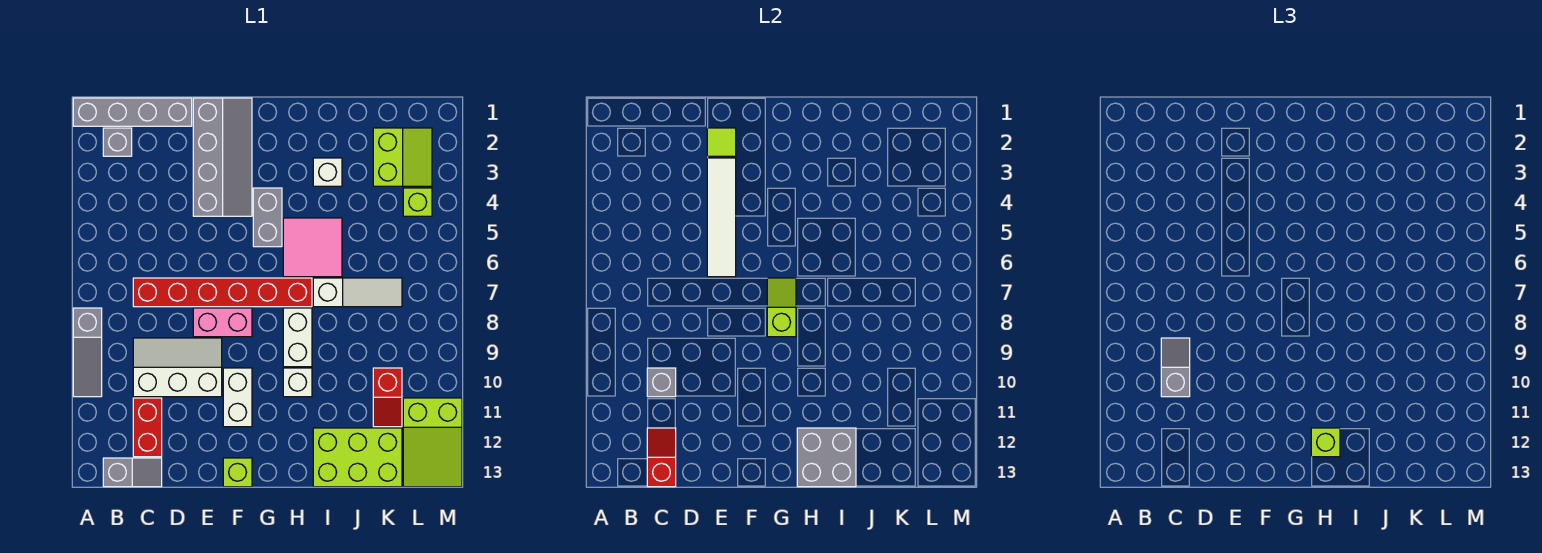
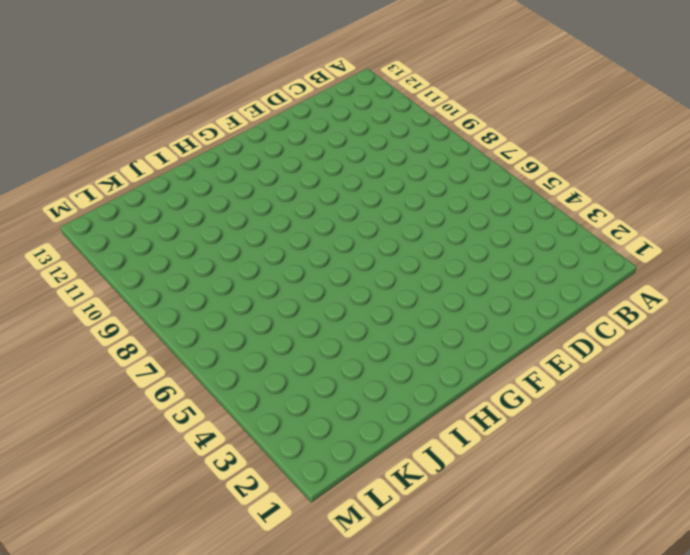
none -> grey brick A1:D1 level 1
none -> grey slope A8:A10 level 1 top 8
none -> grey brick B2 level 1
none -> grey slope B13:C13 level 1 top B

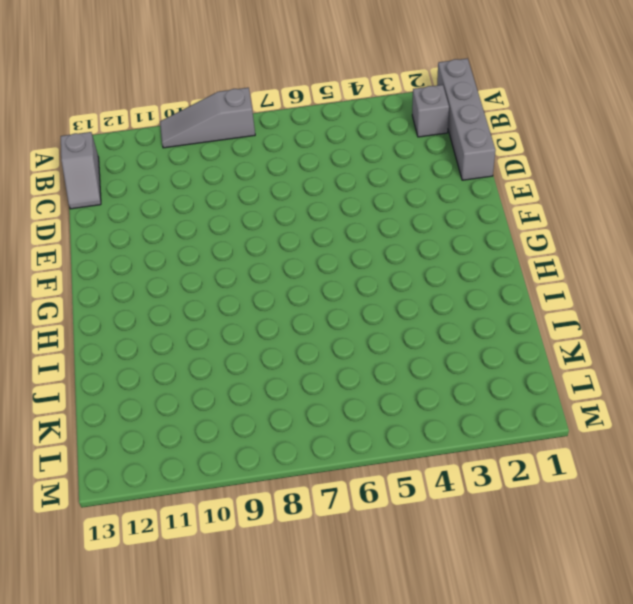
none -> red brick C7:H7 level 1
none -> white slope C9:E10 level 1 top 10
none -> red brick C11:C12 level 1
none -> grey slope E1:F4 level 1 top E

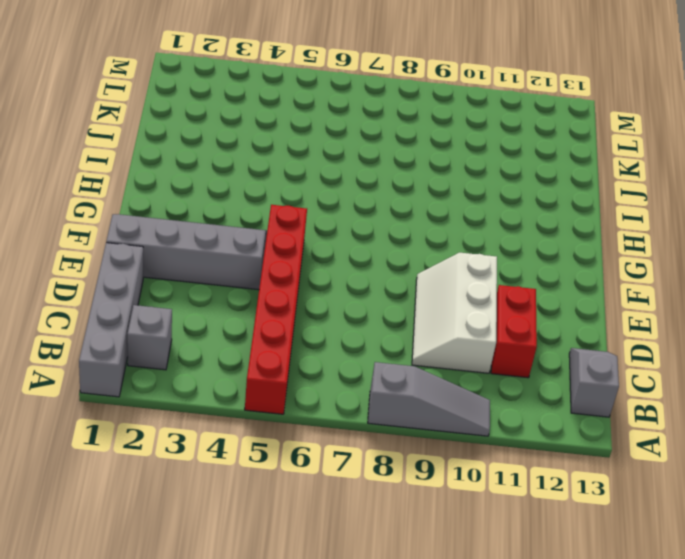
red brick A5:F5 level 1 -> red brick C7:H7 level 1
red brick C11:D11 level 1 -> red brick C11:C12 level 1
none -> pink brick E8:F8 level 1
none -> white brick F10:F11 level 1
none -> lime brick F13 level 1
none -> grey brick G4:G5 level 1

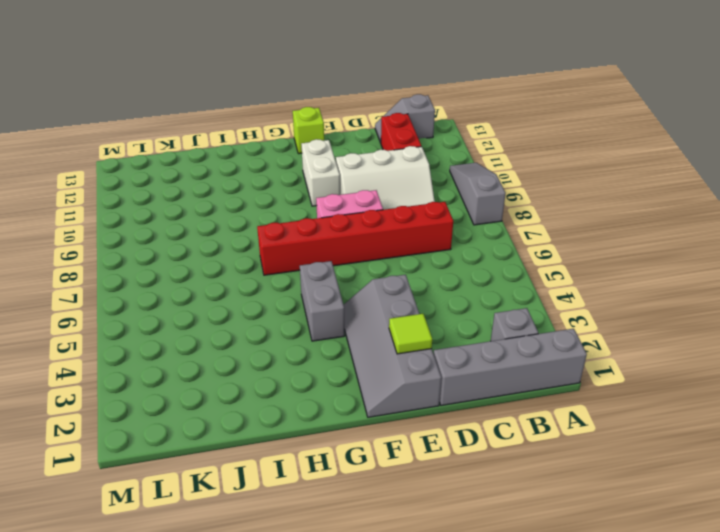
none -> pink tile H5:I6 level 1
none -> white brick H8:H9 level 1
none -> white brick H10 level 1
none -> white brick I3 level 1

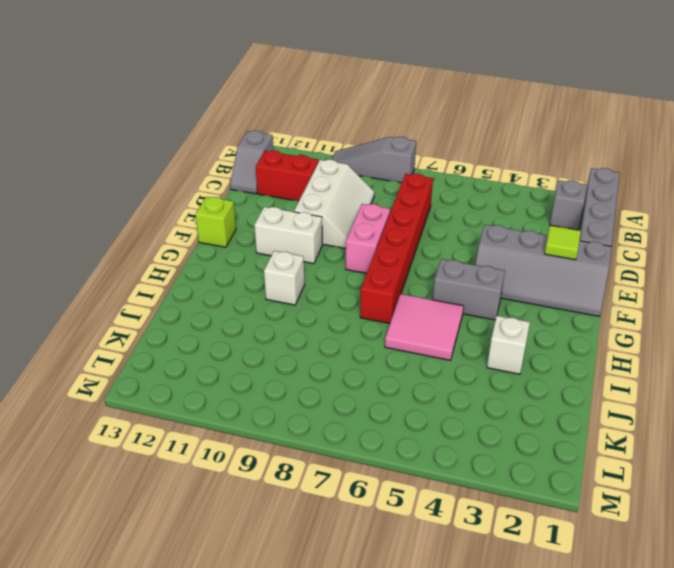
none -> white brick H8:H9 level 1
none -> white slope I7:K7 level 1 top I
none -> lime brick I12:K13 level 1
none -> lime slope K2:L3 level 1 top K

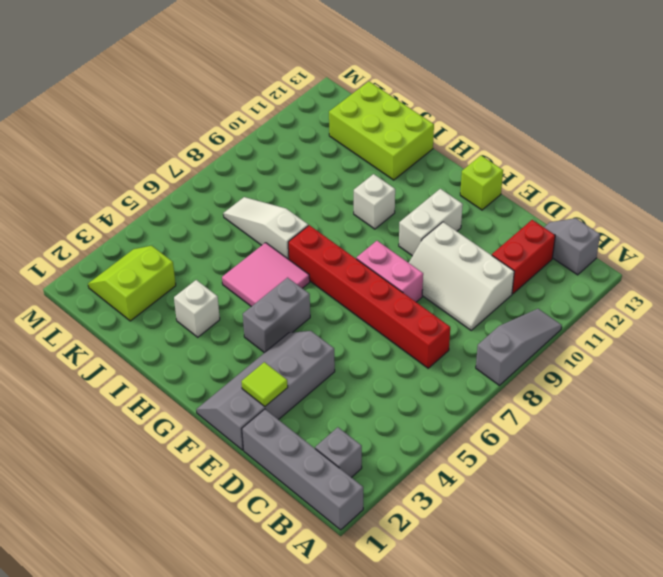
none -> white brick H8:H9 level 1
none -> red slope K10:K11 level 1 top 10
none -> lime brick L4 level 1
none -> lime slope L11:M13 level 1 top 11

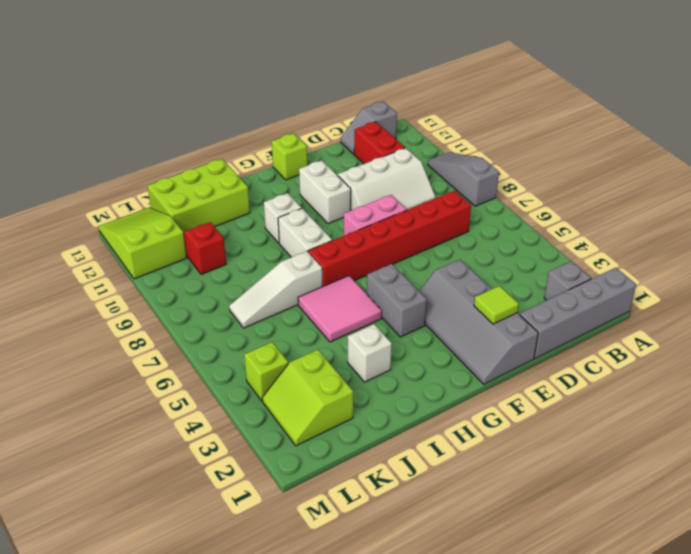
none -> grey brick C10 level 2
none -> red slope C12:C13 level 2 top 13
none -> white tile E3:E6 level 2
none -> lime slope G7:G8 level 2 top 8

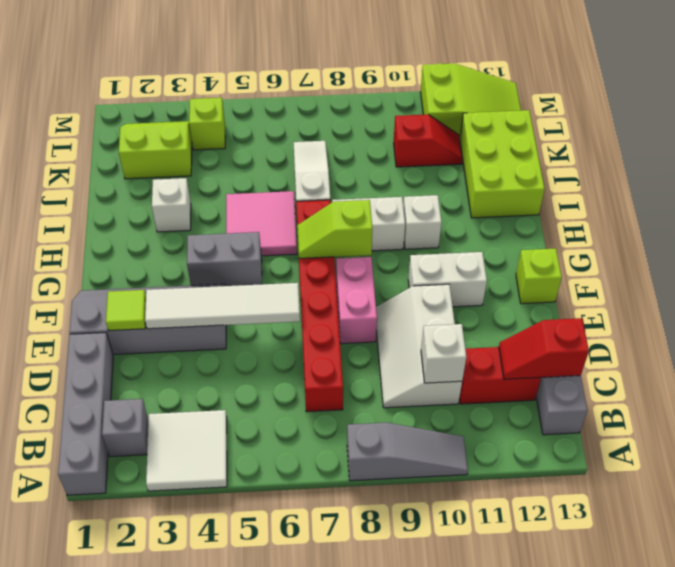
white tile A3:B4 level 1 -> none
white brick C10 level 2 -> grey brick C10 level 2
none -> grey brick H12:I13 level 2
none -> grey slope C9:C10 level 3 top 10
none -> lime brick H12 level 3

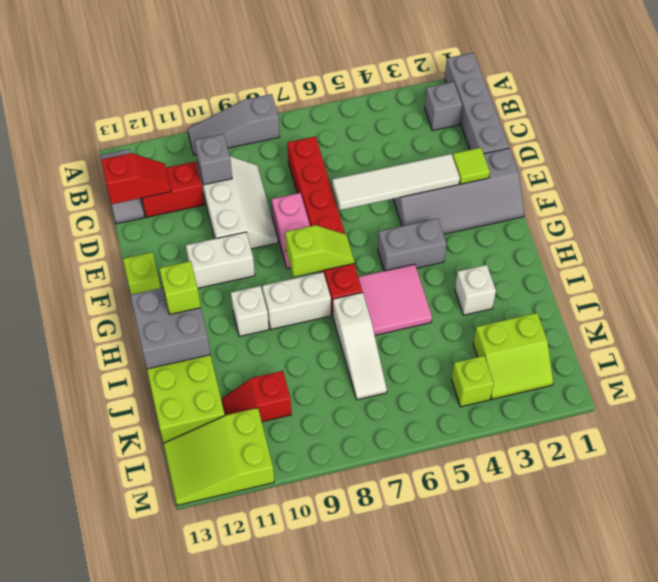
none -> grey slope C9:C10 level 3 top 10

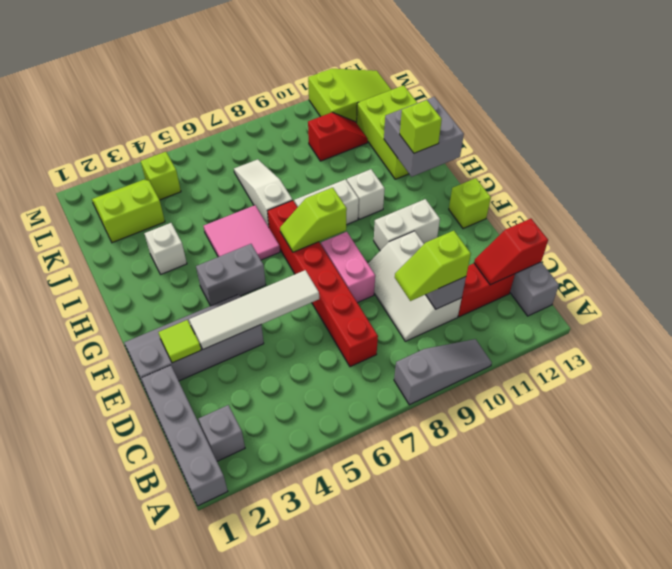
lime slope C9:C10 level 3 top 10 -> grey slope C9:C10 level 3 top 10

